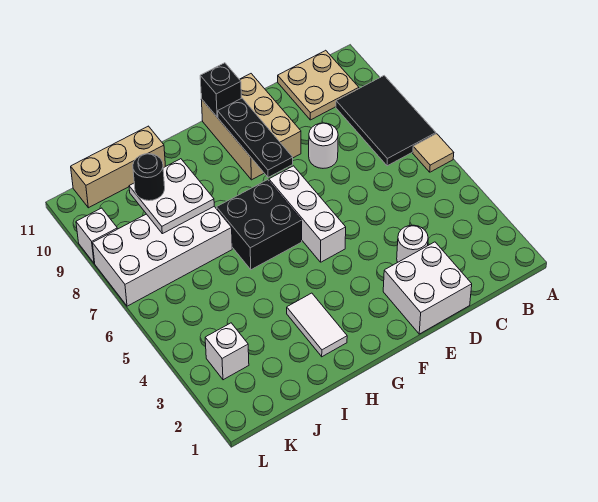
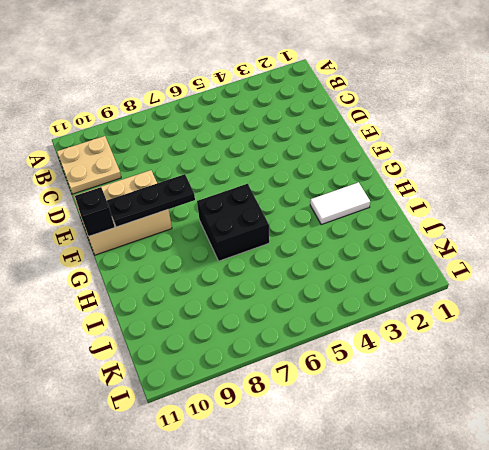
none -> tan tile A6 level 1
none -> black tile A7:B9 level 1
none -> white brick D1:E2 level 1

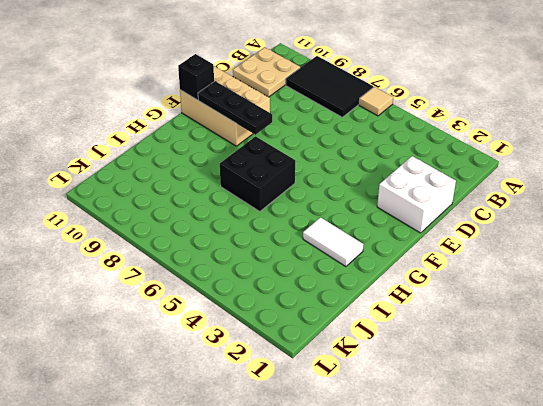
none -> white round brick D3 level 1
none -> white round brick D8 level 1
none -> white brick F5:F7 level 1

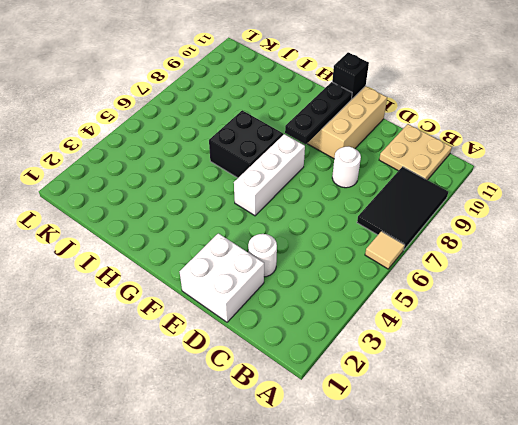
none -> white tile H2:H3 level 1
none -> white brick I7:L8 level 1
none -> tan brick I11:K11 level 1

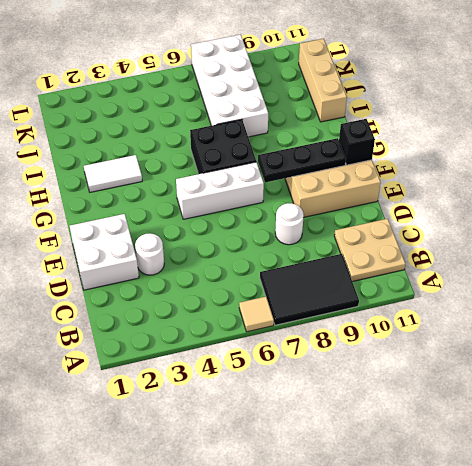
none -> white brick K3 level 1
none -> white brick L9 level 1
none -> white plate I8:J9 level 2

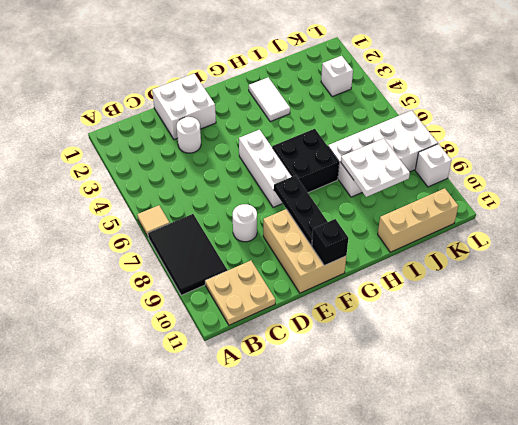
none -> black round brick J9 level 3

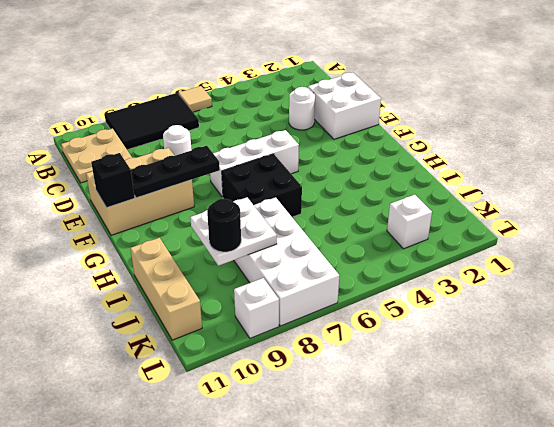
none -> white tile H2:H3 level 1

